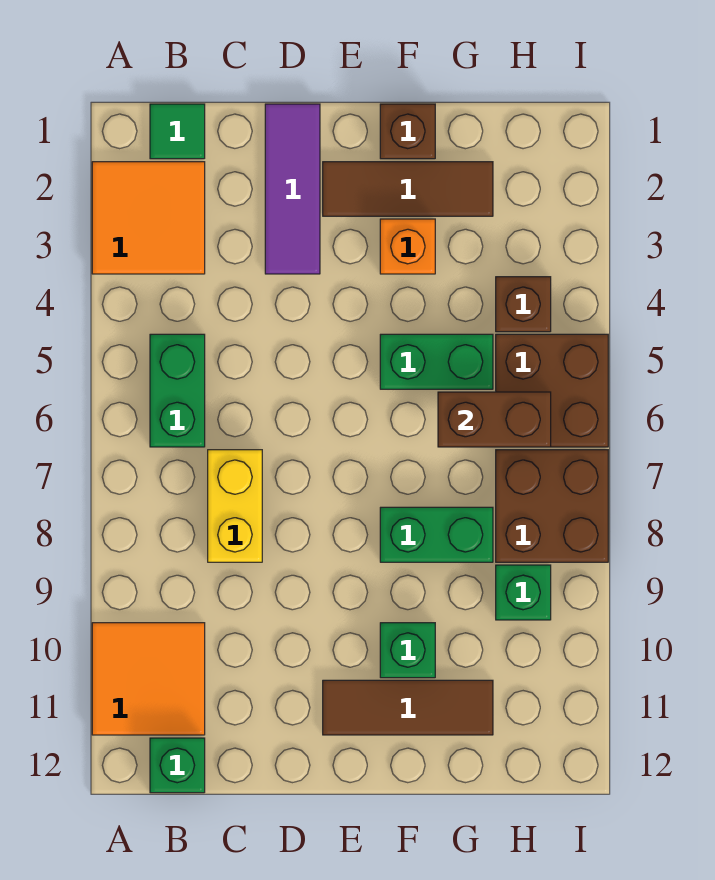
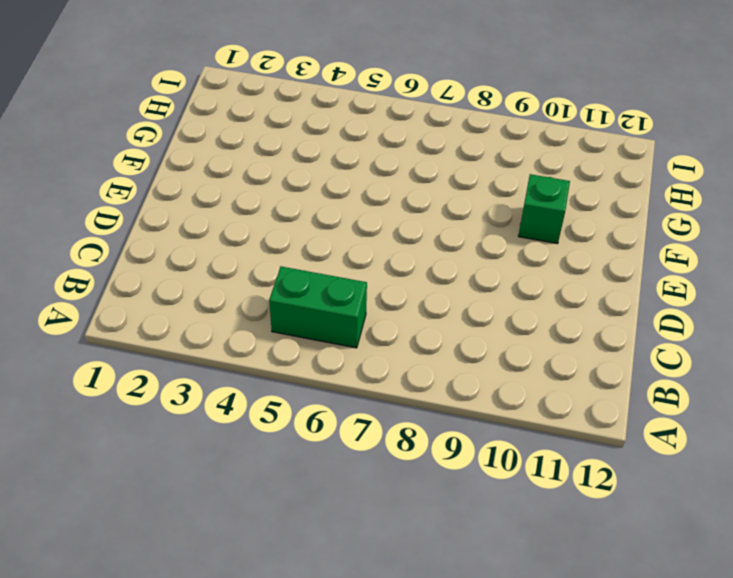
none -> orange tile A2:B3 level 1
none -> orange tile A10:B11 level 1
none -> green tile B1 level 1

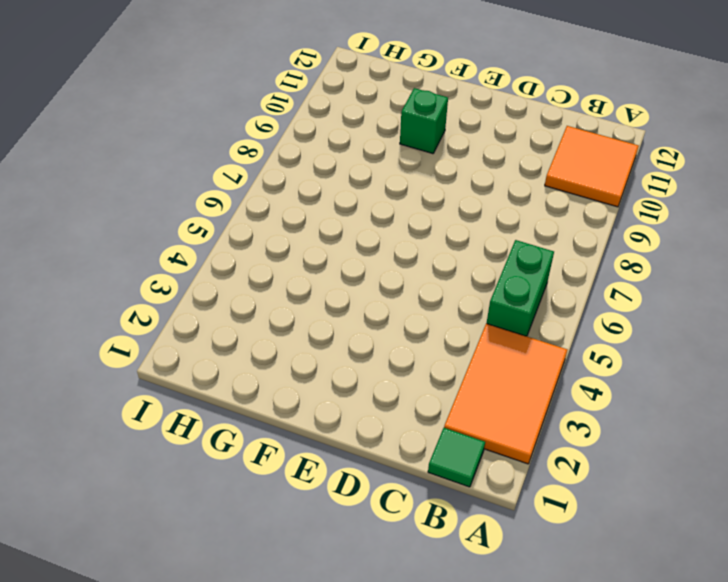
orange tile A2:B4 level 1 -> orange tile A2:B3 level 1
none -> green brick B12 level 1
none -> yellow brick C7:C8 level 1
none -> purple tile D1:D3 level 1

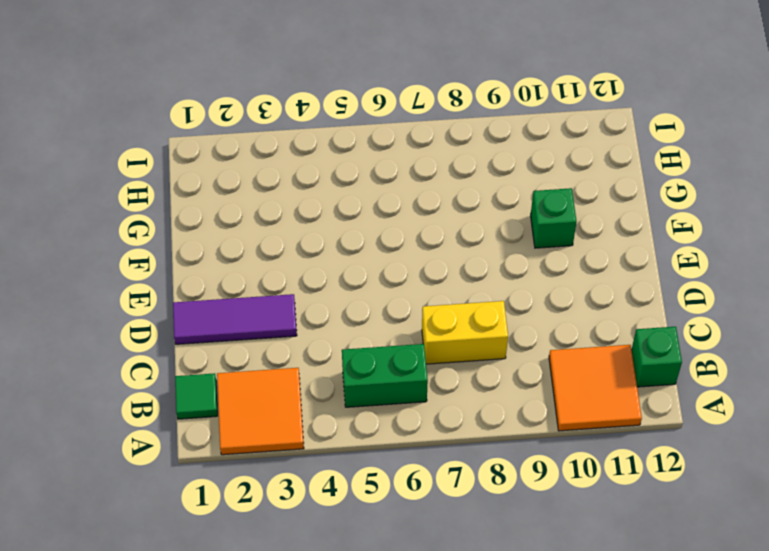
none -> brown tile E2:G2 level 1
none -> brown tile E11:G11 level 1
none -> brown brick F1 level 1

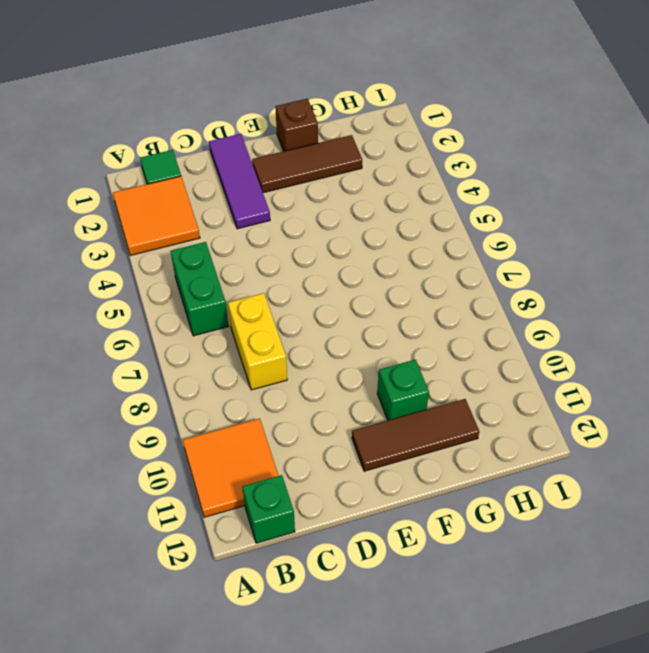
none -> orange brick F3 level 1
none -> green brick F5:G5 level 1
none -> green brick F8:G8 level 1

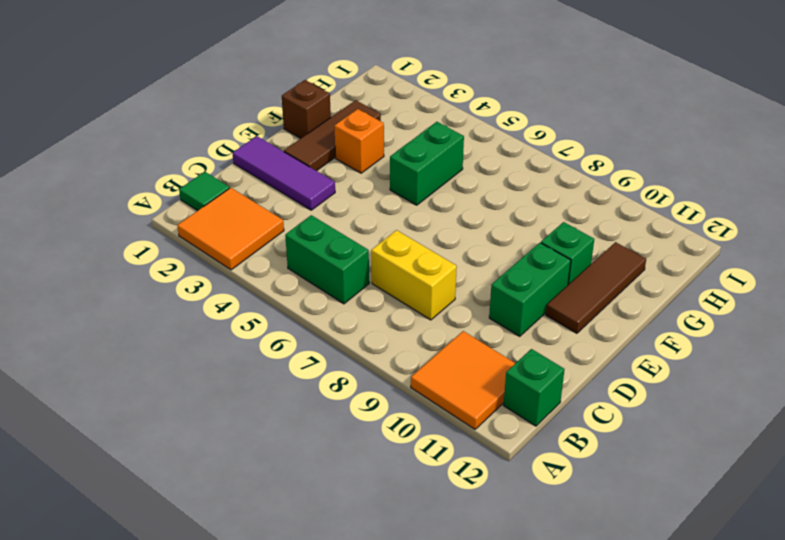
green brick D10:E10 level 1 -> green brick F8:G8 level 1
none -> brown brick H4 level 1
none -> brown brick H5:I6 level 1
none -> brown brick H7:I8 level 1

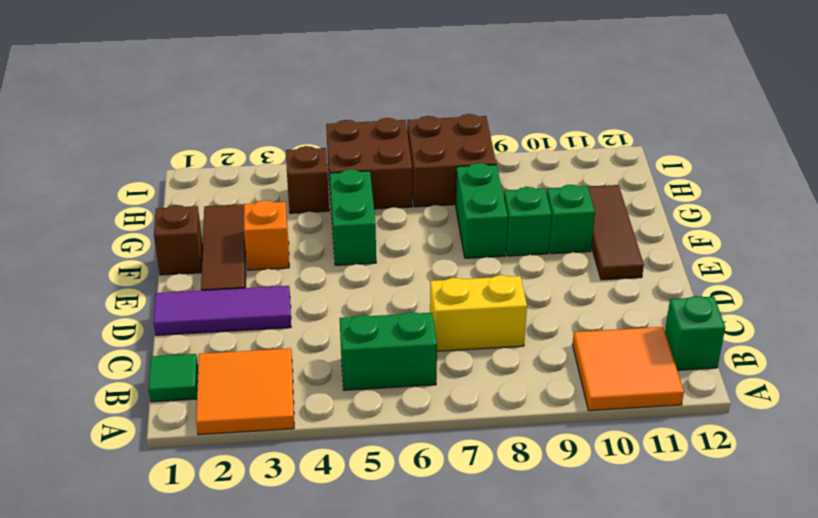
green brick F9 level 1 -> green brick H9 level 1
none -> brown brick G6:H6 level 2

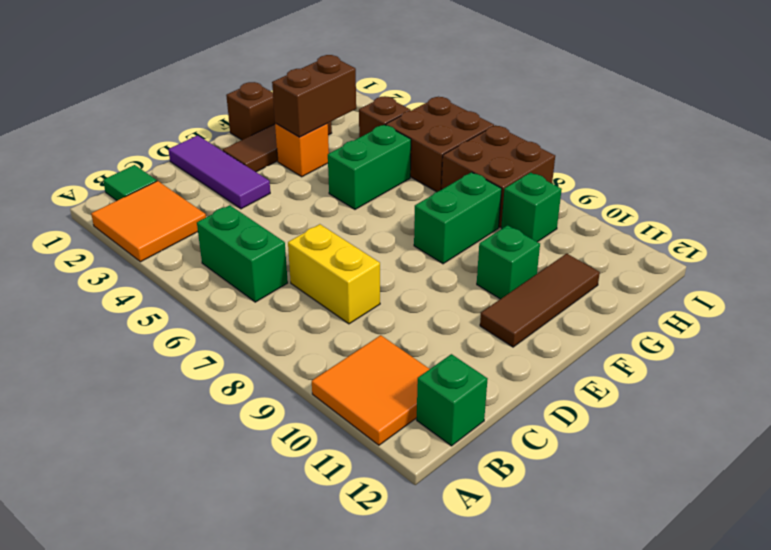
brown brick F3:G3 level 2 -> brown brick G6:H6 level 2

